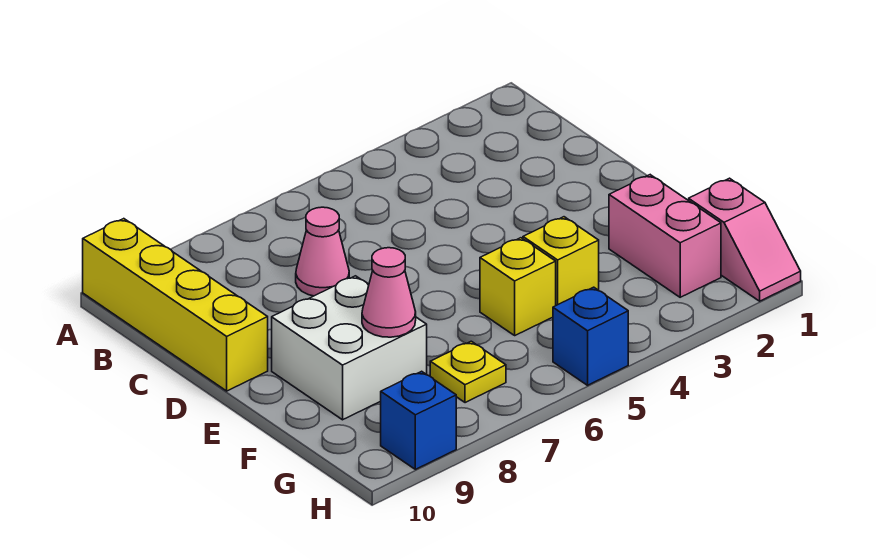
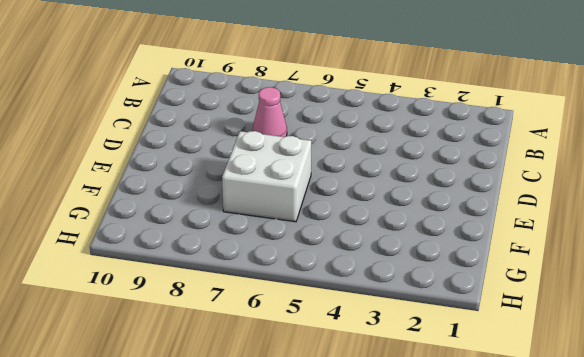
white brick E6:F7 level 1 -> white brick E8:F9 level 1
none -> yellow brick A10:D10 level 1
none -> pink brick F2:G2 level 1

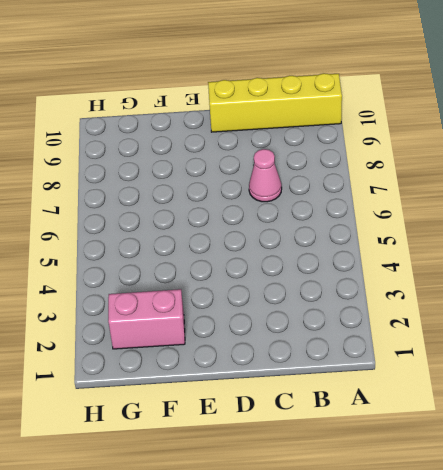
none -> white brick E8:F9 level 1
none -> yellow brick F4 level 1

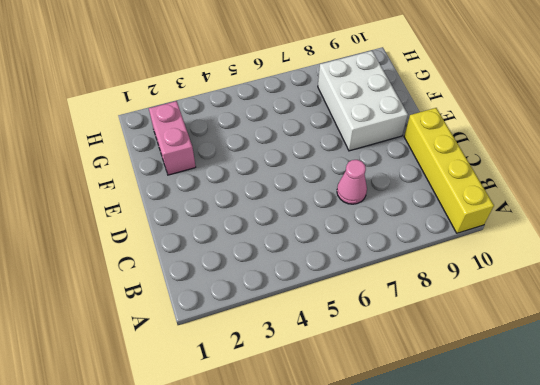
white brick E8:G9 level 1 -> white brick E8:F9 level 1
none -> yellow brick F4 level 1
none -> yellow brick F5 level 1

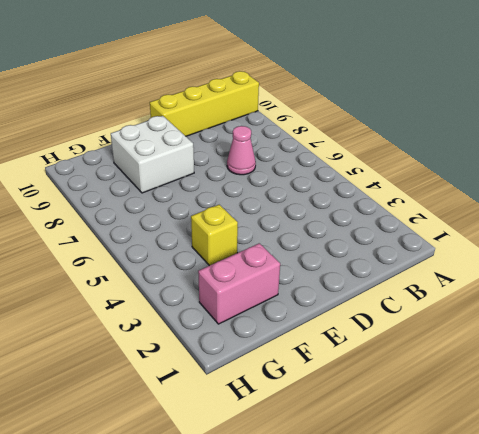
none -> yellow brick F5 level 1
none -> pink slope G1:H1 level 1 top G

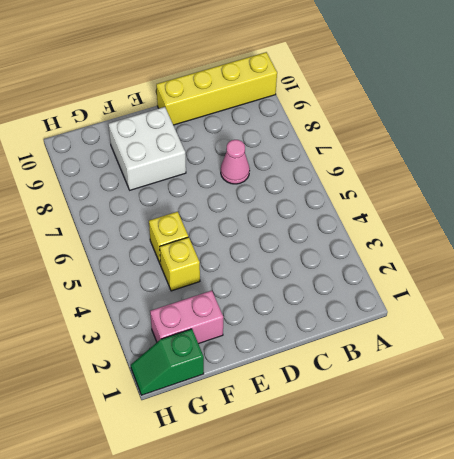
green slope G1:H1 level 1 top G -> pink slope G1:H1 level 1 top G
none -> yellow plate G7 level 1
none -> blue brick H5 level 1

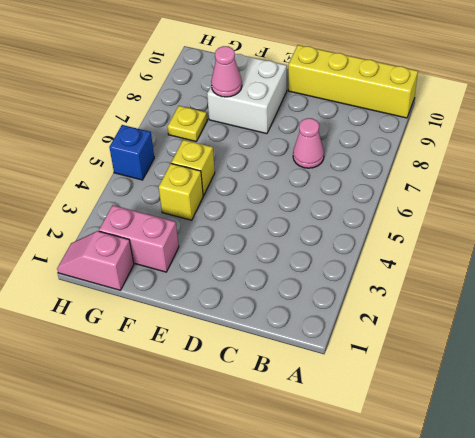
none -> blue brick H9 level 1

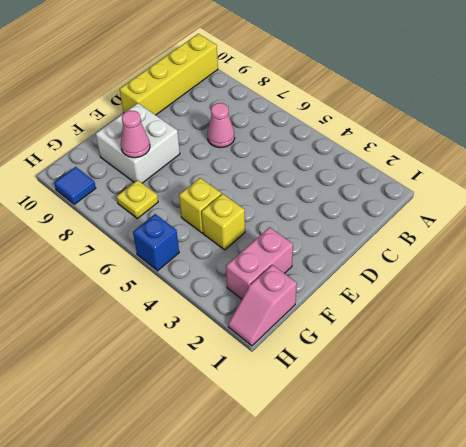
blue tile H9 level 1 -> blue brick H9 level 1

